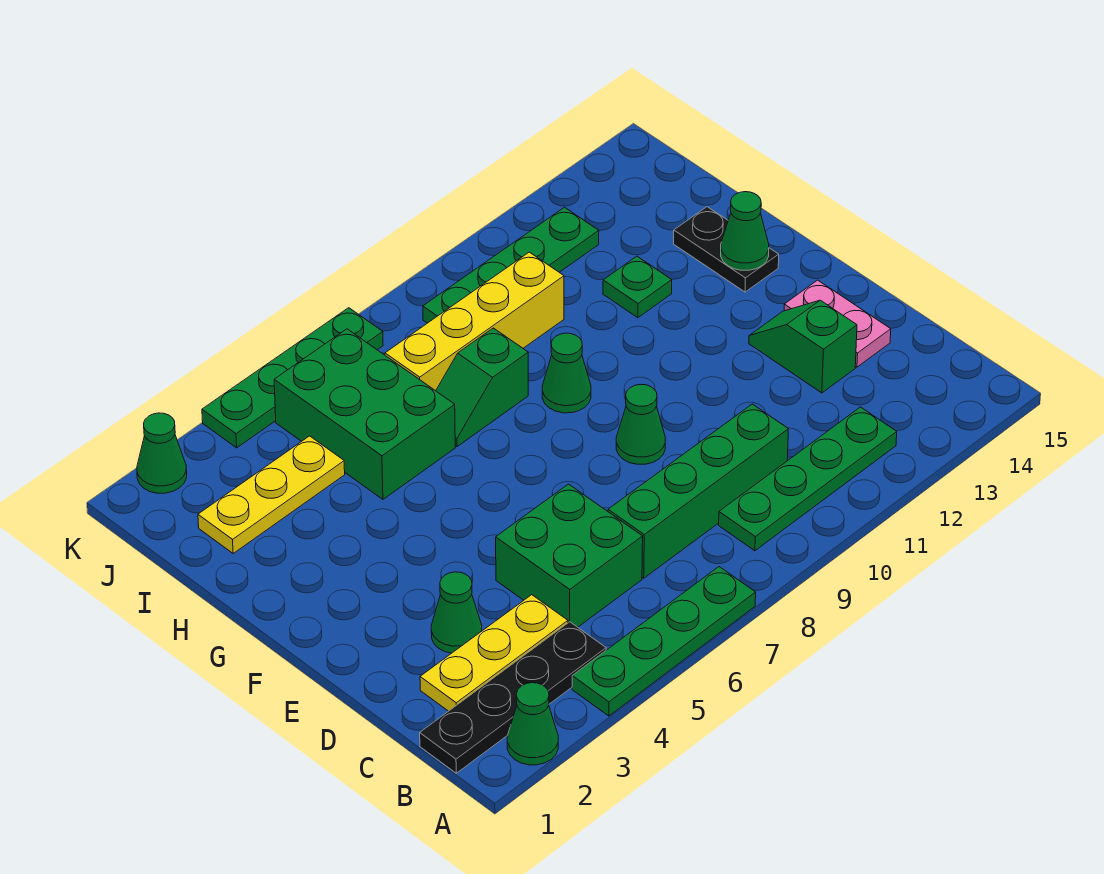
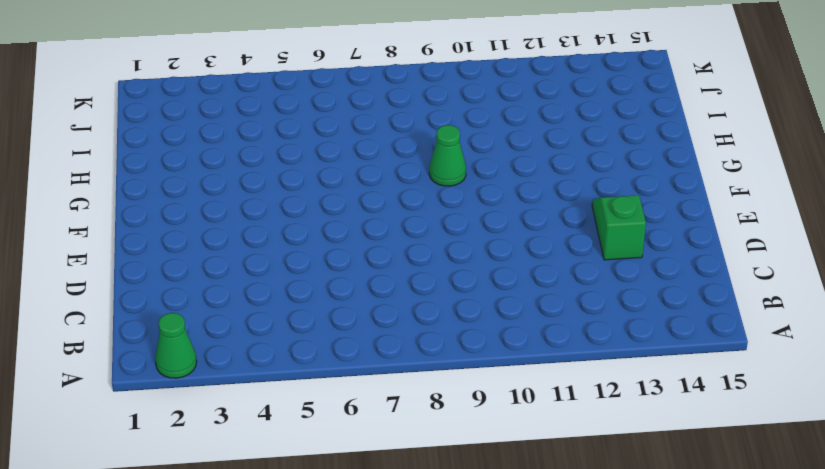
none -> green plate A4:A7 level 1
none -> black plate B1:B4 level 1
none -> green plate B9:B12 level 1

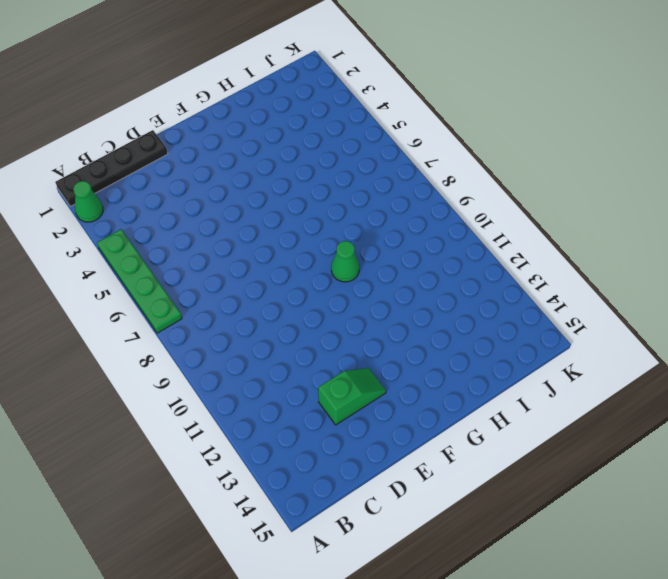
black plate A1:D1 level 1 -> black plate B1:B4 level 1
none -> green plate B9:B12 level 1
none -> yellow plate C2:C4 level 1
none -> green brick C5:D6 level 1

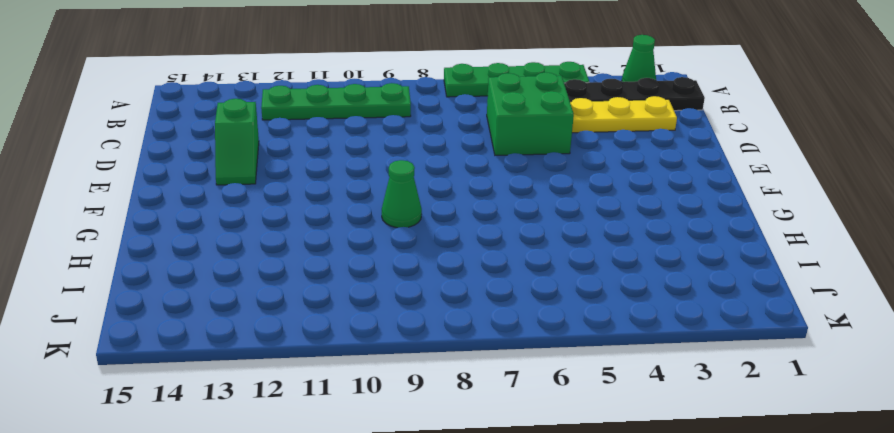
none -> green brick C7:C10 level 1
none -> green cone D3 level 1
none -> pink plate D14:E14 level 1

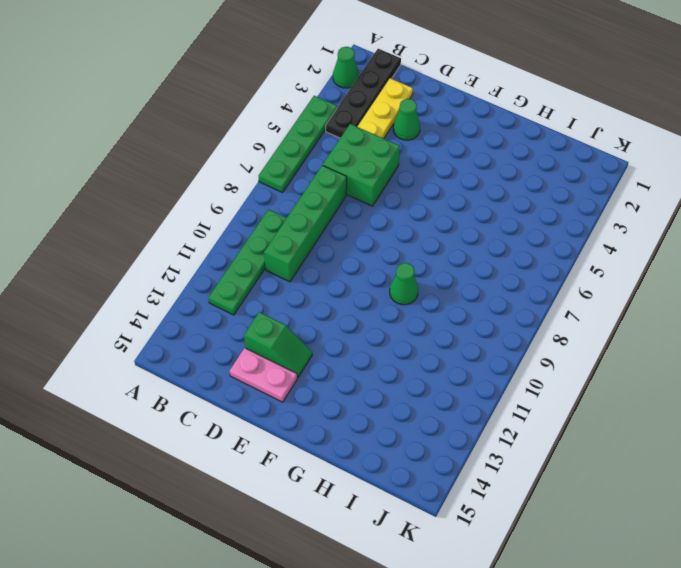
none -> green cone E9 level 1
none -> black plate G14:H14 level 1
none -> green brick H5:J6 level 1

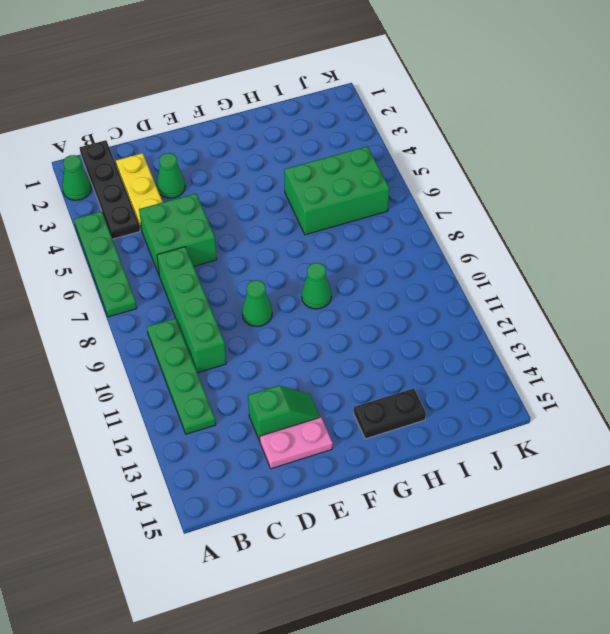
none -> green slope H7:H8 level 1 top 8
none -> green plate H12 level 1
none -> yellow plate I2:I4 level 1

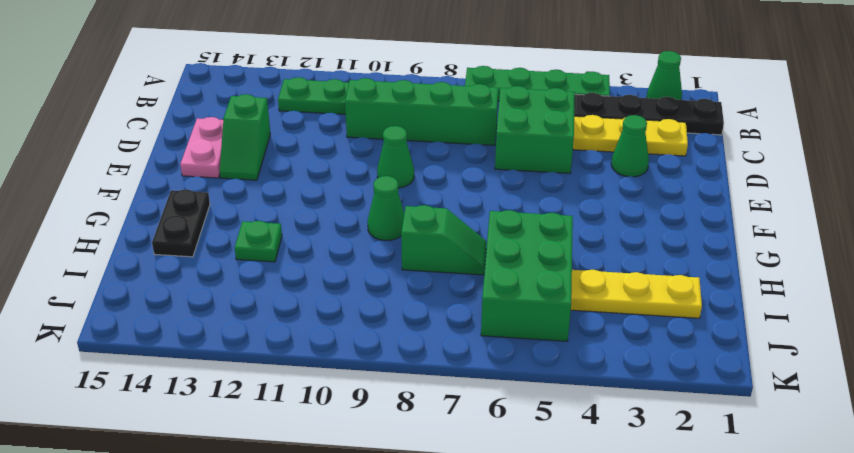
none -> yellow brick I7:I10 level 1
none -> green plate J9:J12 level 1
none -> green cone K2 level 1

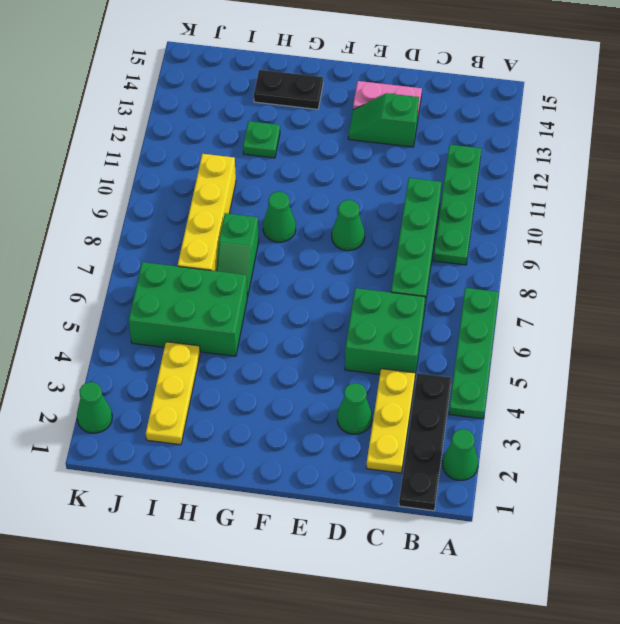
none -> green plate J9:J12 level 1
none -> green plate K4:K7 level 1
none -> green cone G14 level 2

